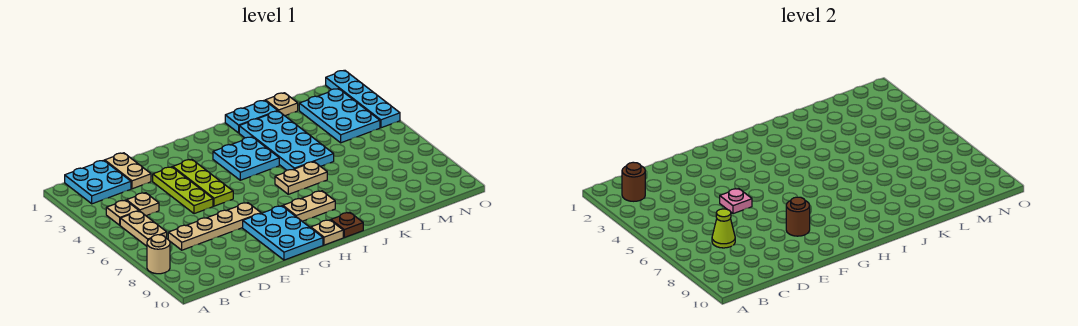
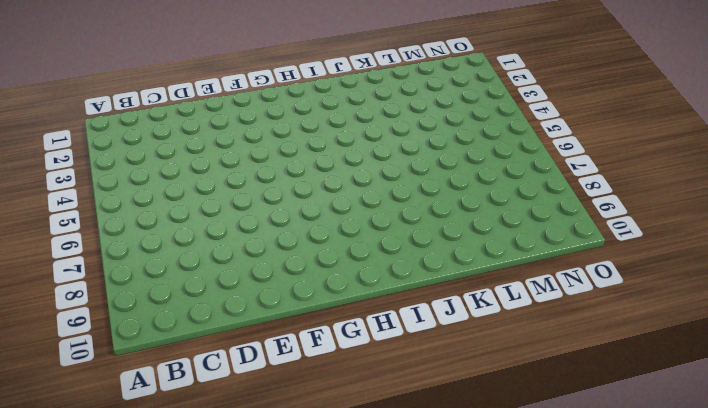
none -> tan round brick A8 level 1
none -> cyan plate B1:C2 level 1
none -> tan plate B4 level 1

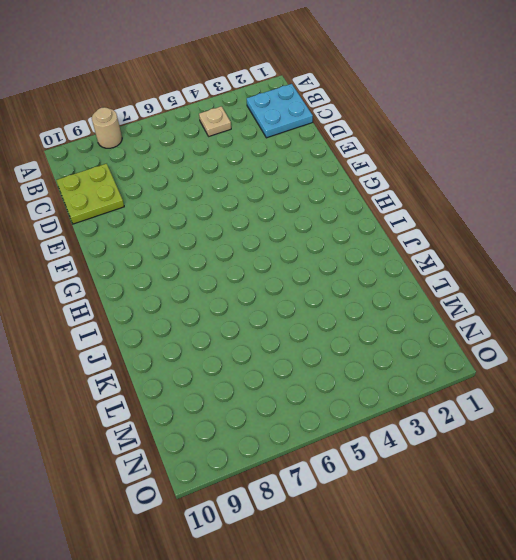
lime plate C9:D10 level 1 -> none
none -> tan plate B5:B6 level 1
none -> tan plate C4 level 1
none -> tan plate C7:F7 level 1

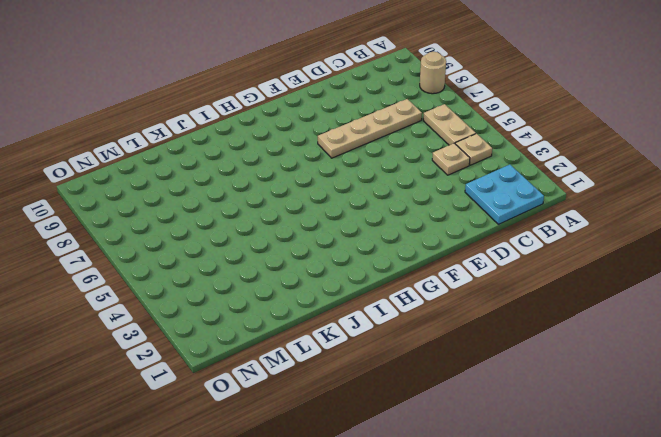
none -> tan plate D1:D2 level 1
none -> lime plate E3:E5 level 1
none -> lime plate F3:F5 level 1

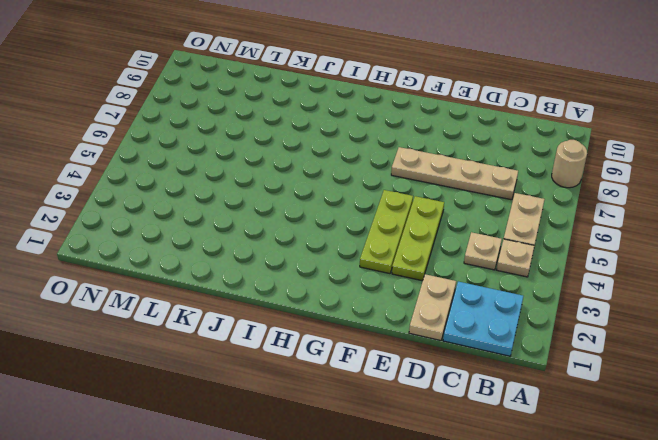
none -> cyan plate F8:G10 level 1
none -> cyan plate H3:I4 level 1
none -> tan plate H8:I8 level 1

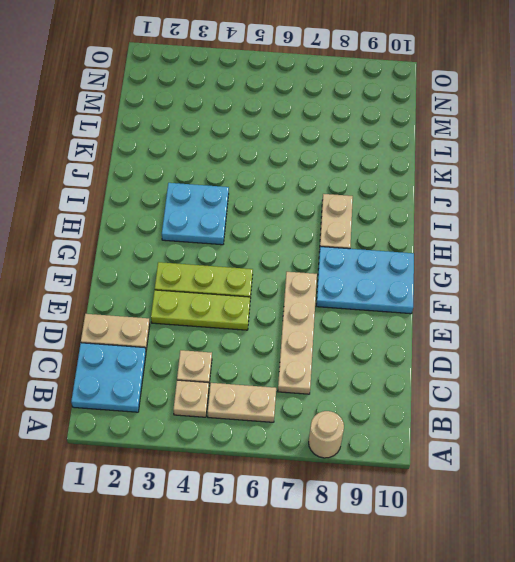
none -> tan plate H10 level 1
none -> tan plate I6:J6 level 1
none -> brown plate I10 level 1

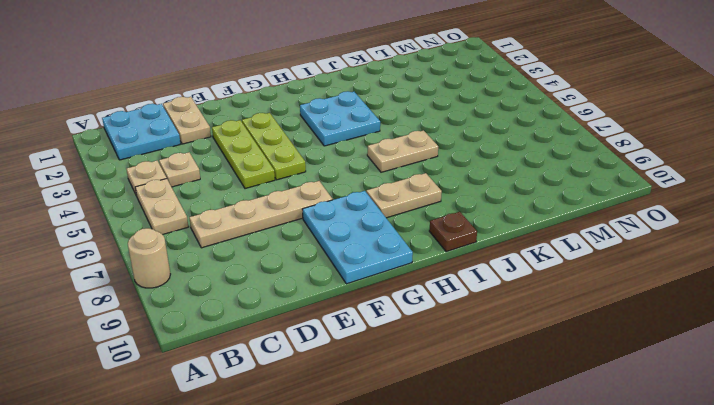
none -> tan plate H10 level 1
none -> cyan plate J1:K1 level 1
none -> cyan plate J2:K5 level 1

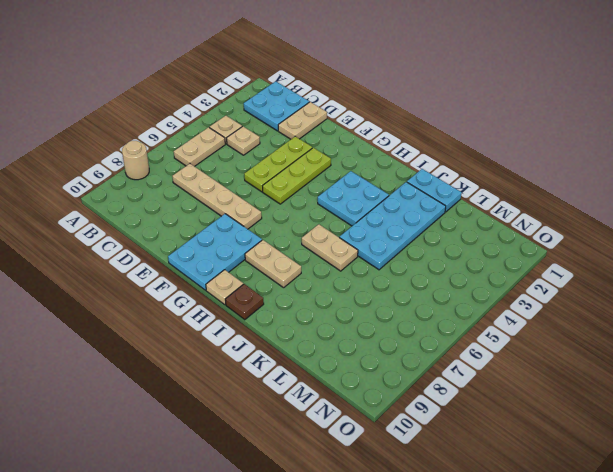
none -> tan plate L1 level 1
none -> cyan plate M2:N4 level 1
none -> cyan plate O1:O4 level 1

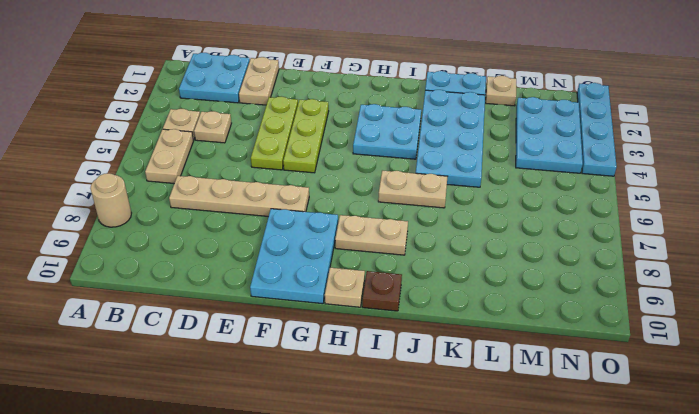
none -> brown round brick B2 level 2
none -> lime cone C7 level 2
none -> pink plate E5 level 2

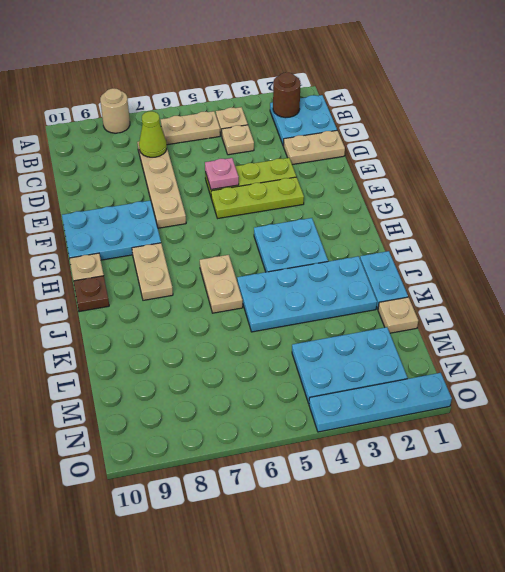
none -> brown round brick F8 level 2

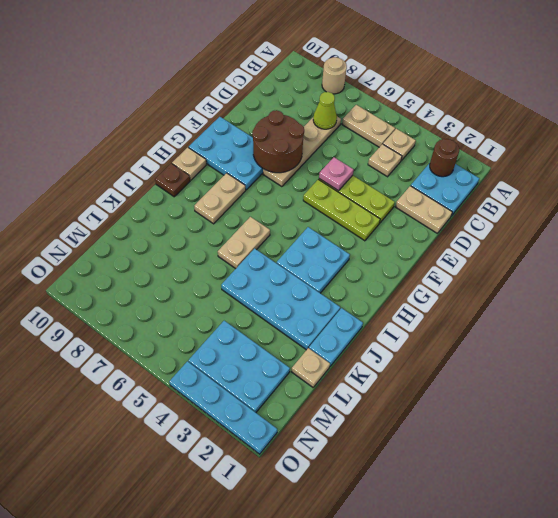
brown round brick E7:F8 level 2 -> brown round brick F8 level 2

